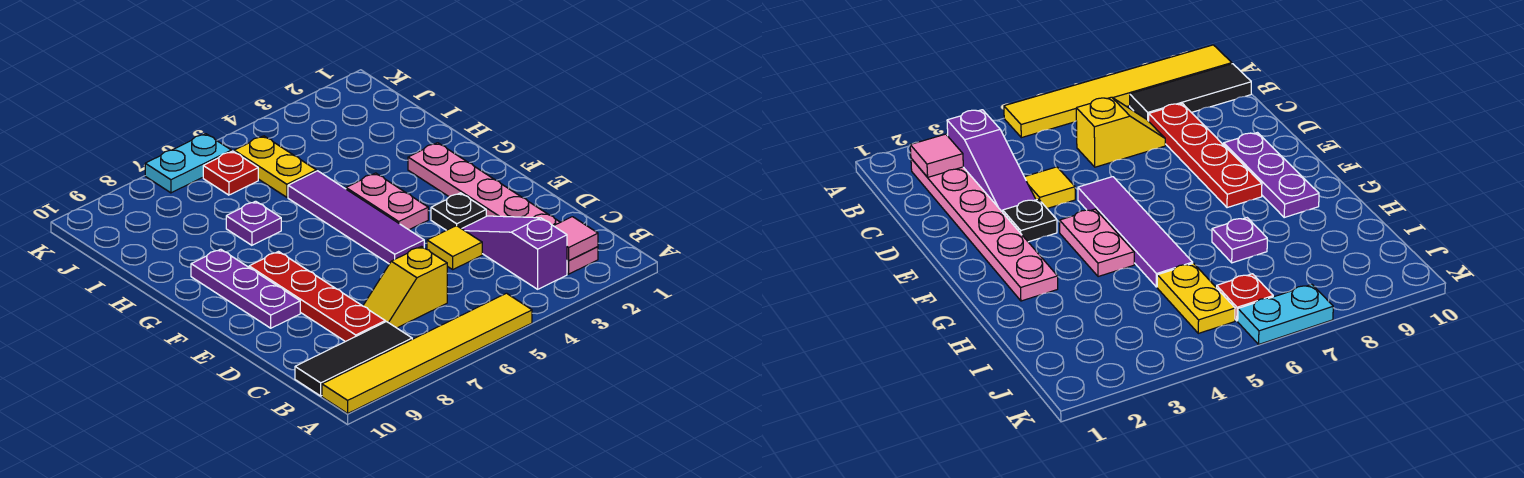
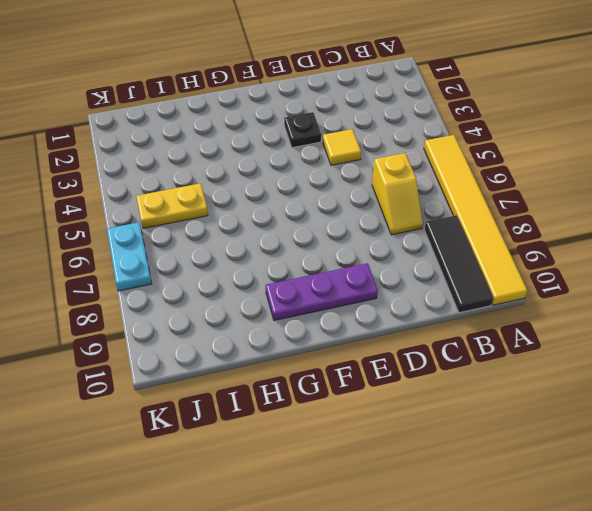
none -> pink plate B2:G2 level 1
none -> purple slope B3:D3 level 1 top B
none -> red plate C8:F8 level 1

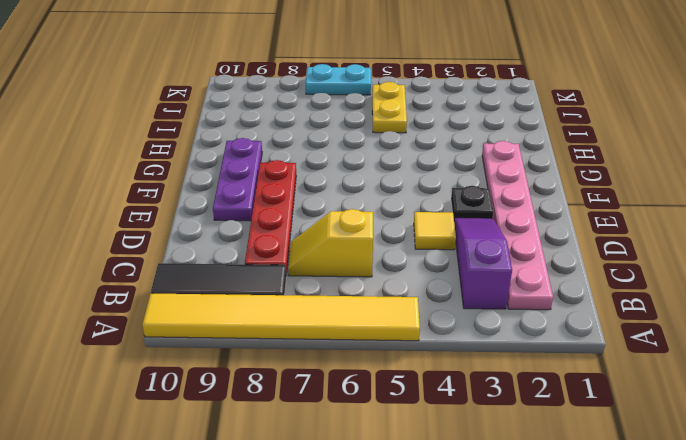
none -> purple tile E5:H5 level 1
none -> pink plate F4:G4 level 1
none -> purple plate H7 level 1

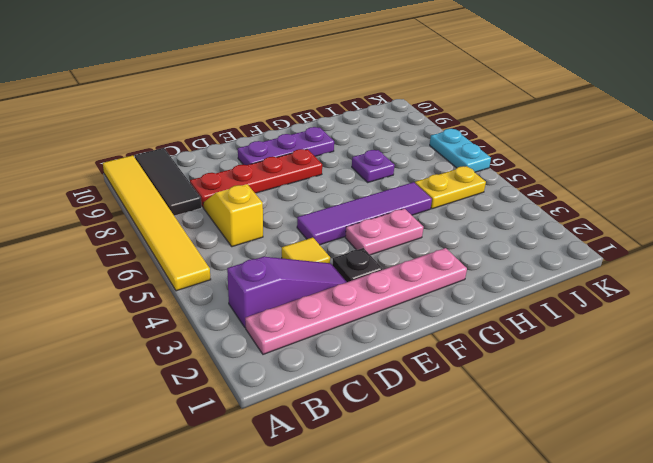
none -> red plate J6 level 1
none -> pink tile B2 level 2

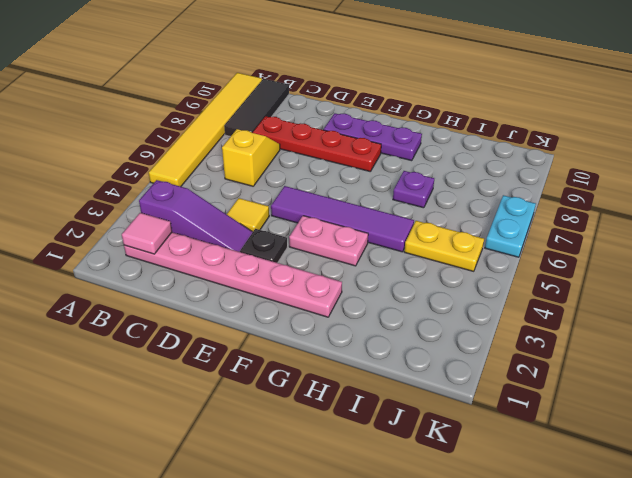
none -> red plate J6 level 1

